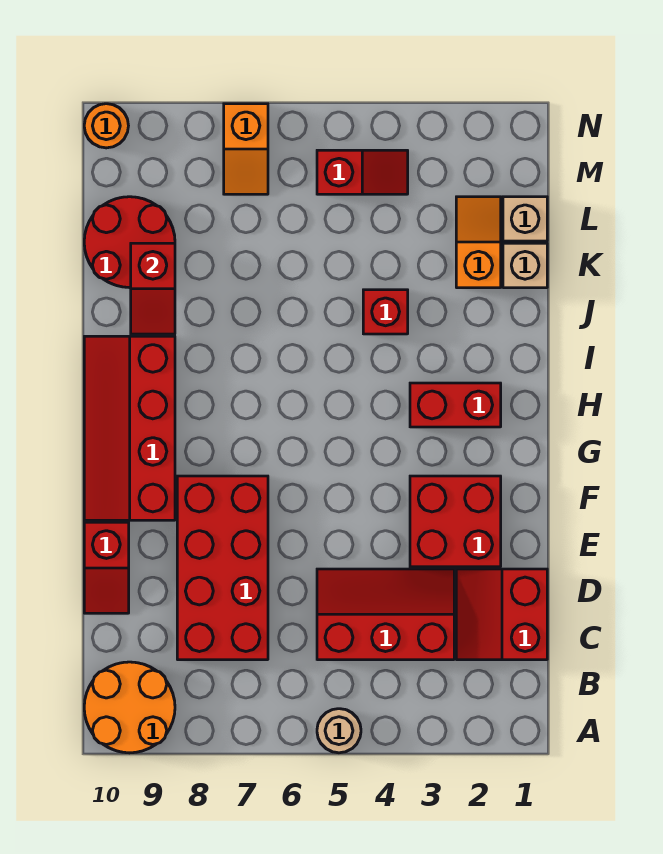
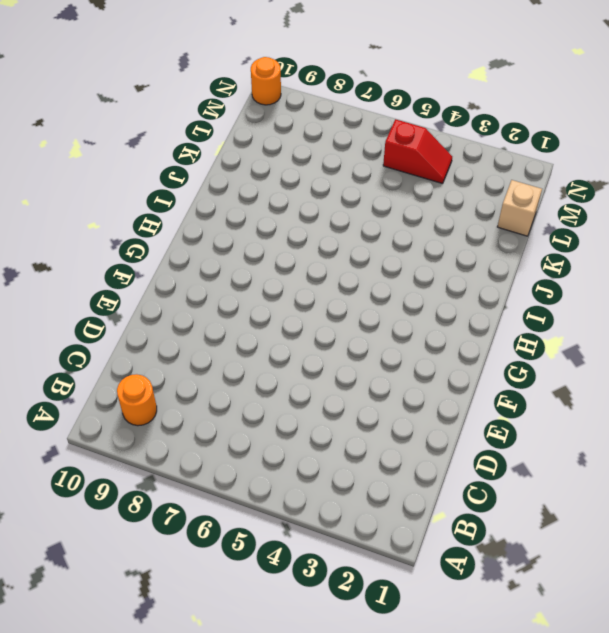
orange round brick B9 level 1 -> orange round brick A9:B10 level 1
none -> tan round brick A5 level 1
none -> red slope C1:D2 level 1 top 1
none -> red slope C3:D5 level 1 top C

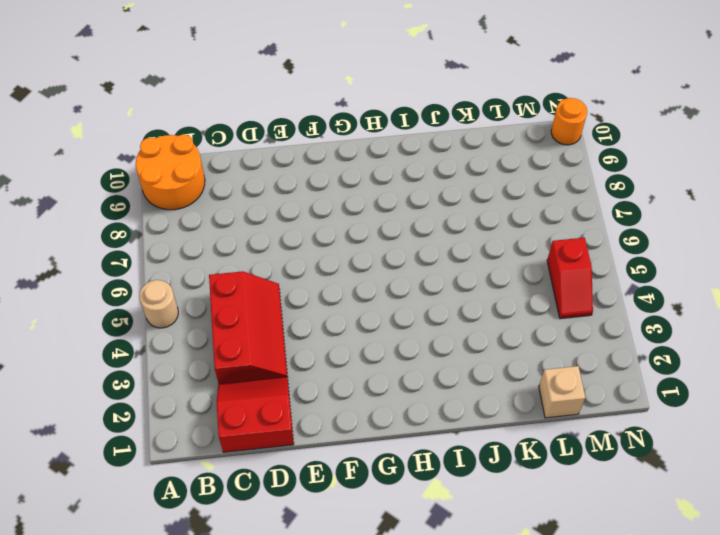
none -> red brick C7:F8 level 1
none -> red slope D10:E10 level 1 top E
none -> red brick E2:F3 level 1

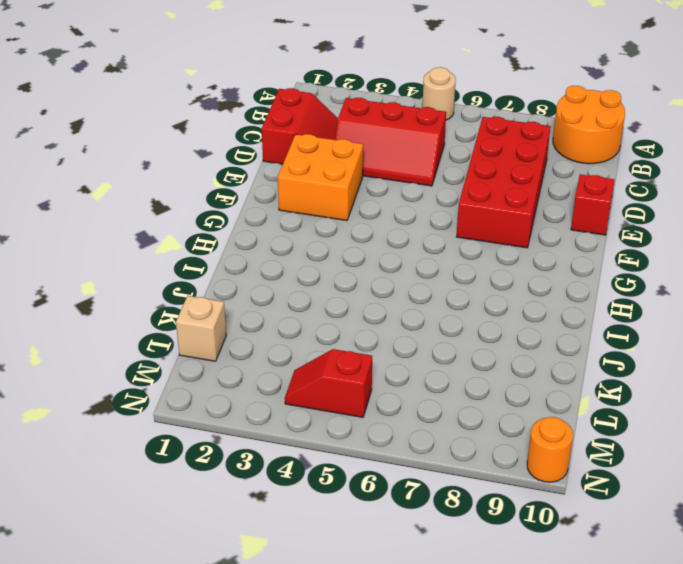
orange brick E2:F3 level 1 -> red brick E2:F3 level 1
none -> red slope F9:I10 level 1 top 9
none -> red brick H2:H3 level 1
none -> red brick J4 level 1

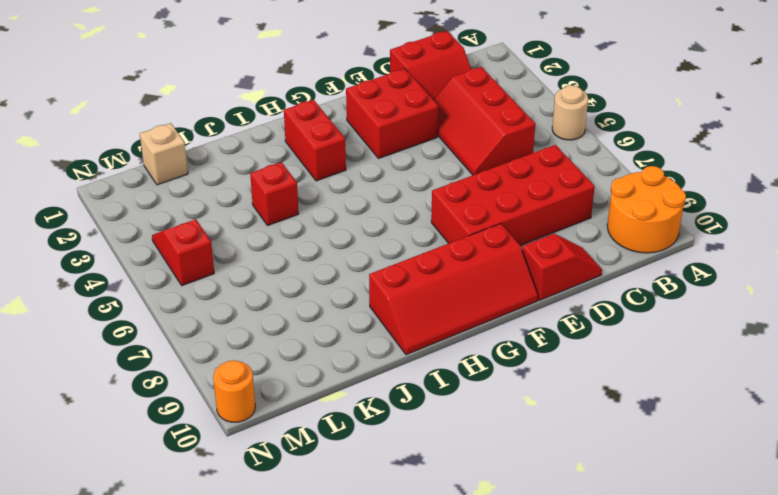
none -> tan brick K1 level 1
none -> orange slope K2:L2 level 1 top K
none -> red round brick K9:L10 level 1

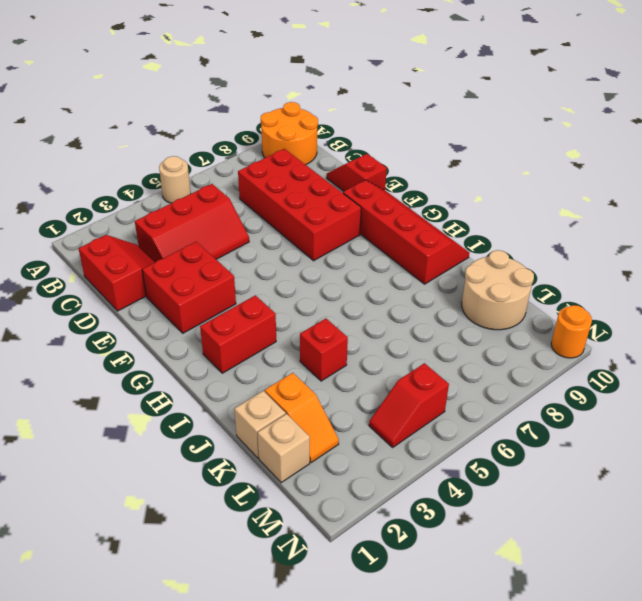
tan round brick K9:L10 level 1 -> red round brick K9:L10 level 1
none -> orange slope M7:N7 level 1 top N
none -> red slope J9:K9 level 2 top K

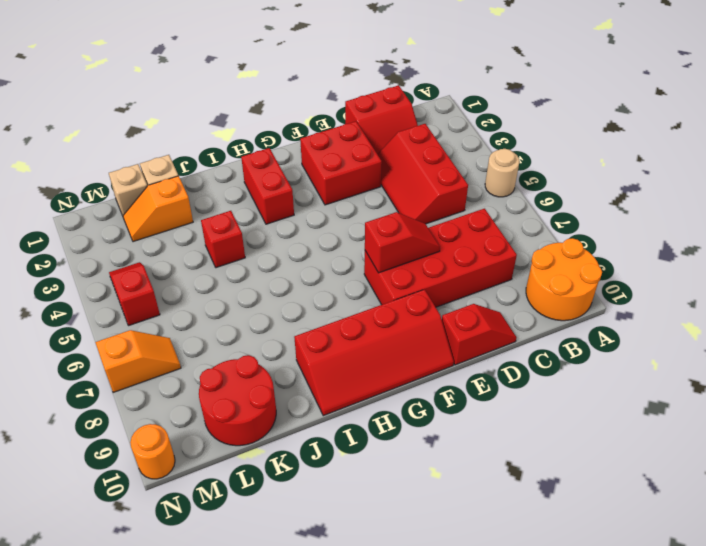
red slope E7:F7 level 2 top F -> red slope J9:K9 level 2 top K

